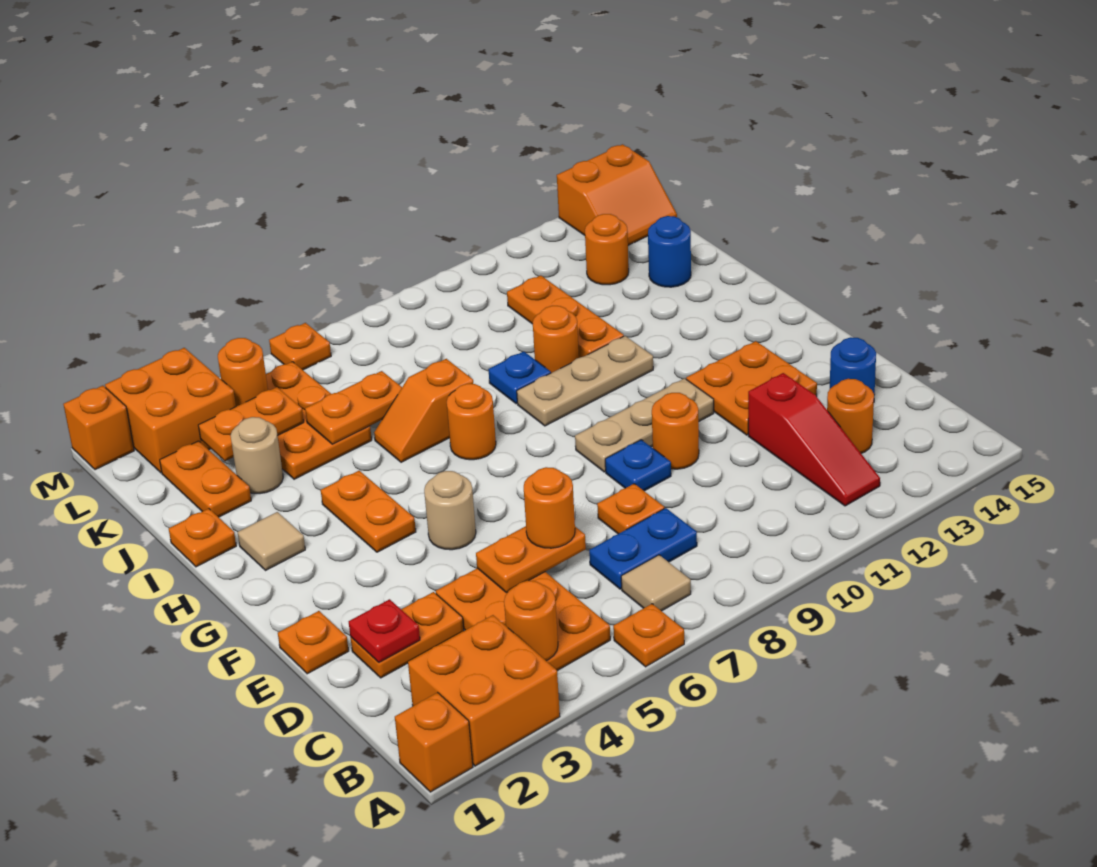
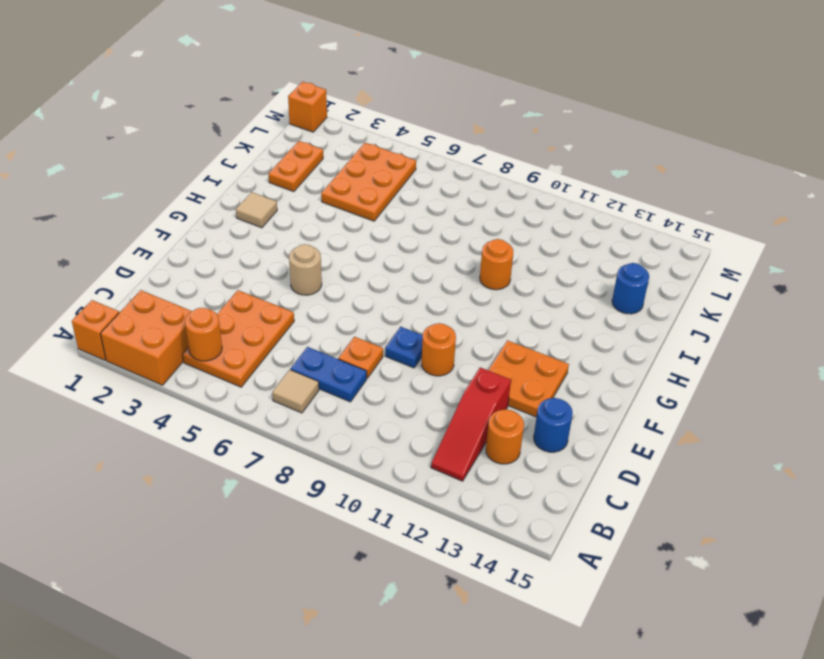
none -> orange plate A6 level 1
none -> orange plate D2:D3 level 1
none -> orange plate E1 level 1
none -> tan plate F9:F11 level 1

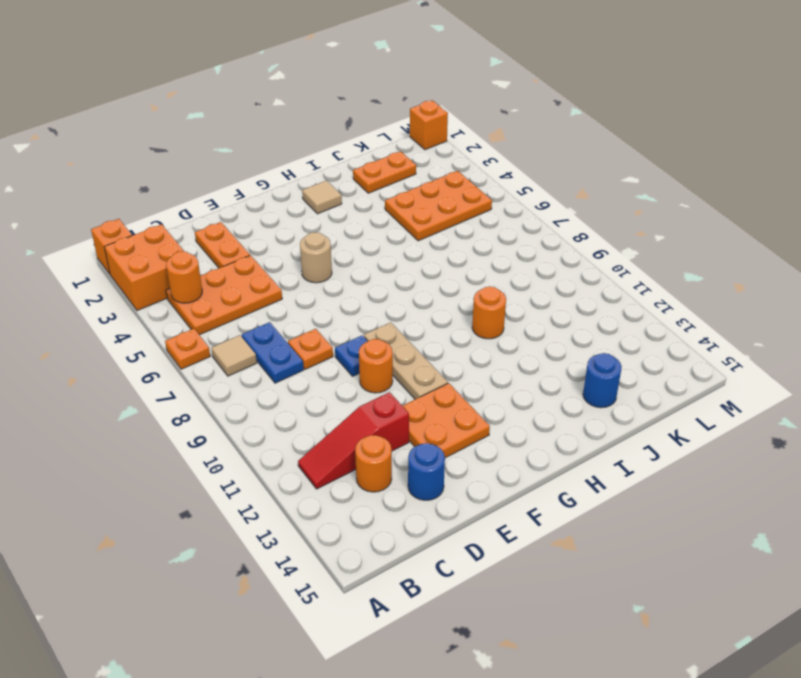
none -> orange plate E1 level 1
none -> orange plate G4:H4 level 1
none -> orange round brick H7 level 1
none -> tan plate H9:H11 level 1

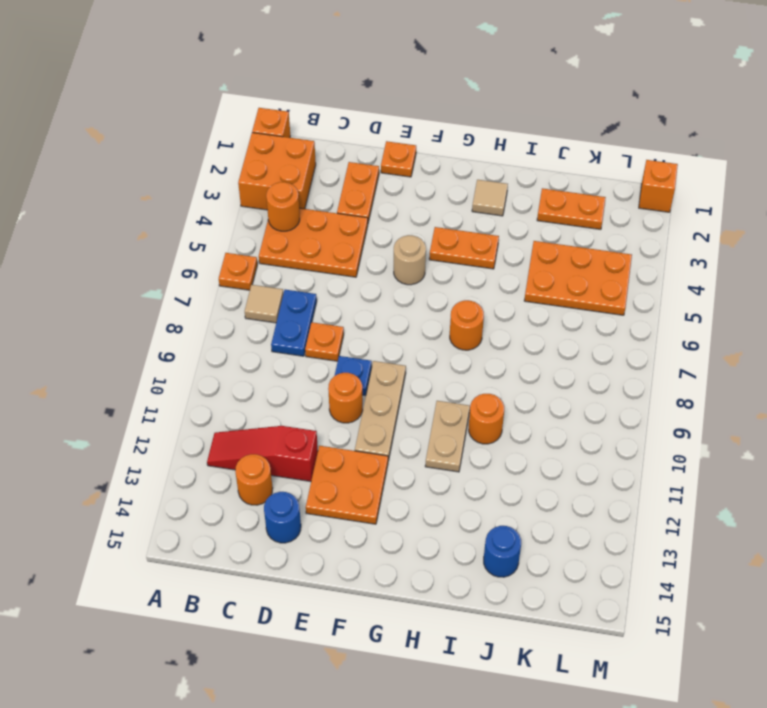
tan plate H10:H11 level 1 -> tan plate H9:H11 level 1
none -> orange plate I1 level 1
none -> orange slope I6:I7 level 1 top 7
none -> blue plate I9 level 1
none -> orange plate I11:K11 level 1

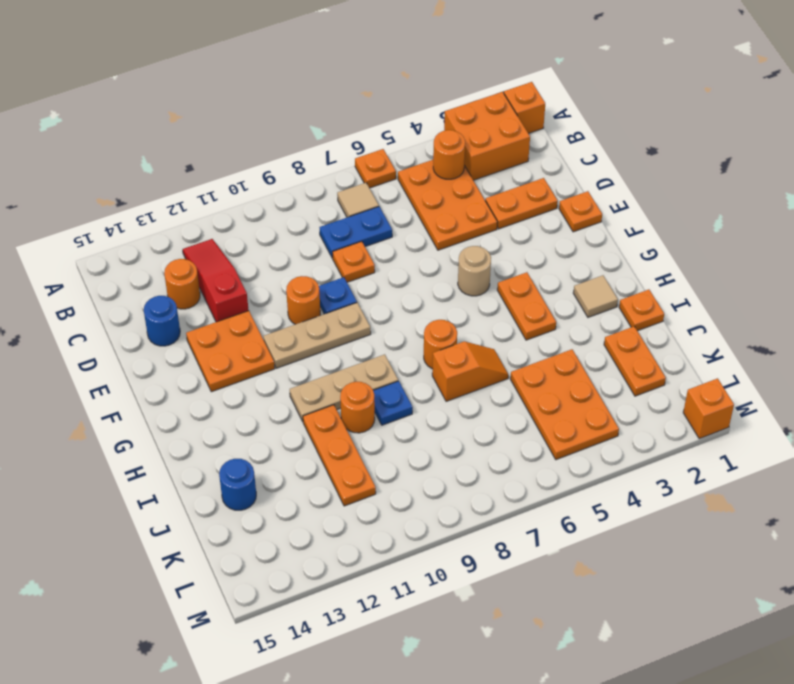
none -> tan round brick J3 level 1
none -> orange round brick K13 level 1
none -> orange brick L2:M3 level 1
none -> orange slope L14:M15 level 1 top M

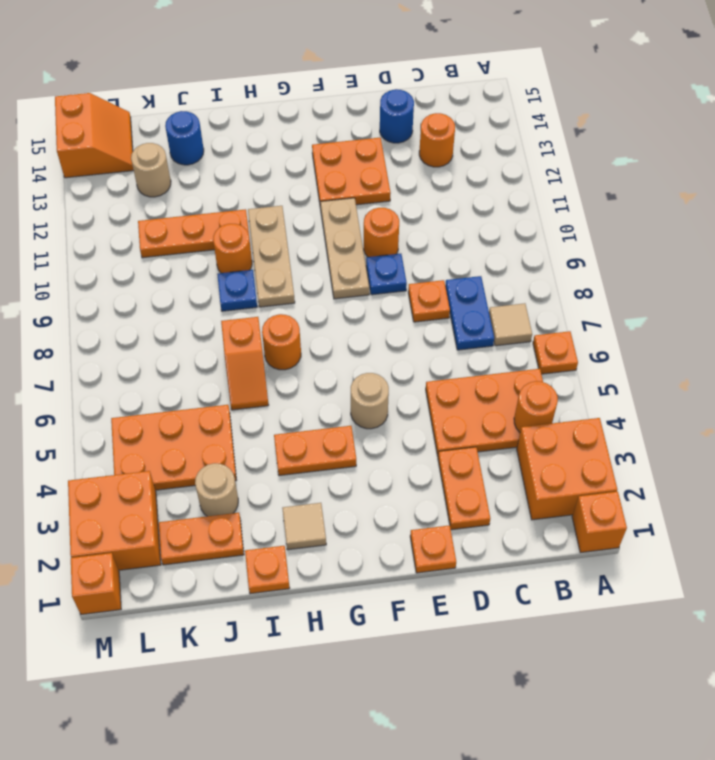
tan round brick K13 level 1 -> orange round brick K13 level 1
none -> red slope B12:D12 level 1 top D
none -> orange plate M6 level 1
none -> red plate D2 level 2
none -> orange plate D5:D6 level 2

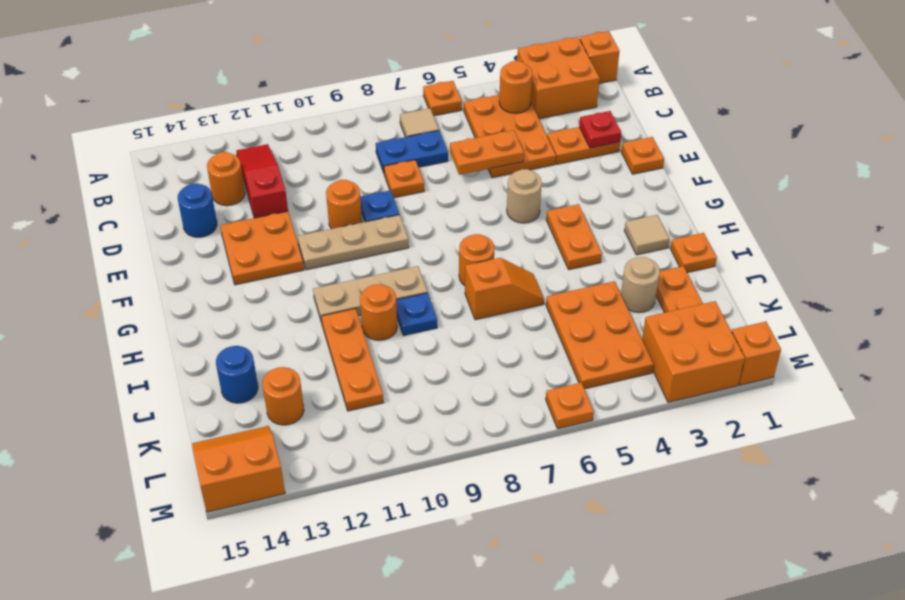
none -> orange plate J5:J6 level 2
none -> orange plate K3:K4 level 2
none -> orange round brick L4 level 2
none -> orange round brick D6 level 3

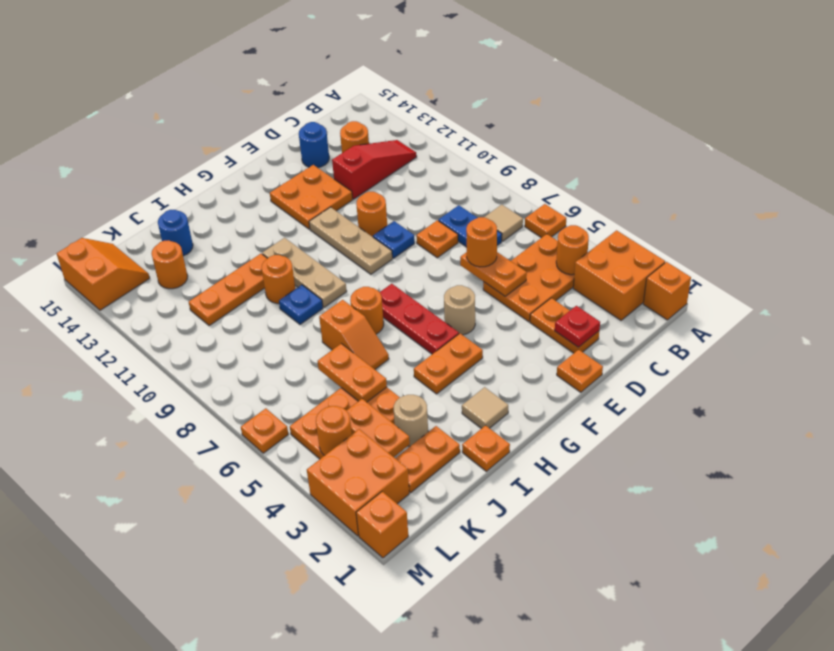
red plate G5:G7 level 1 -> none

